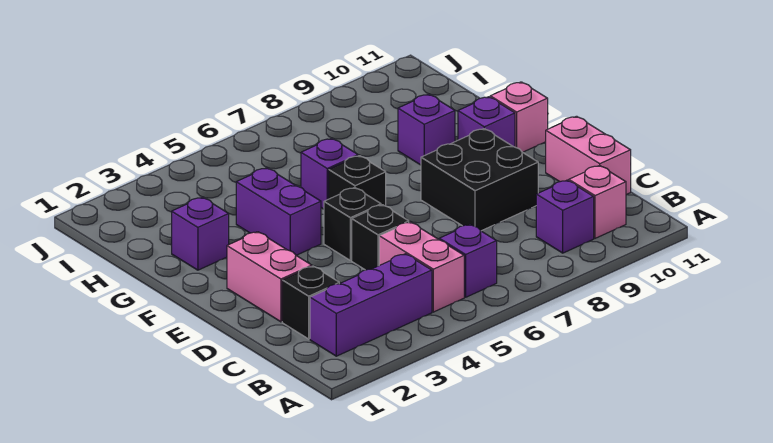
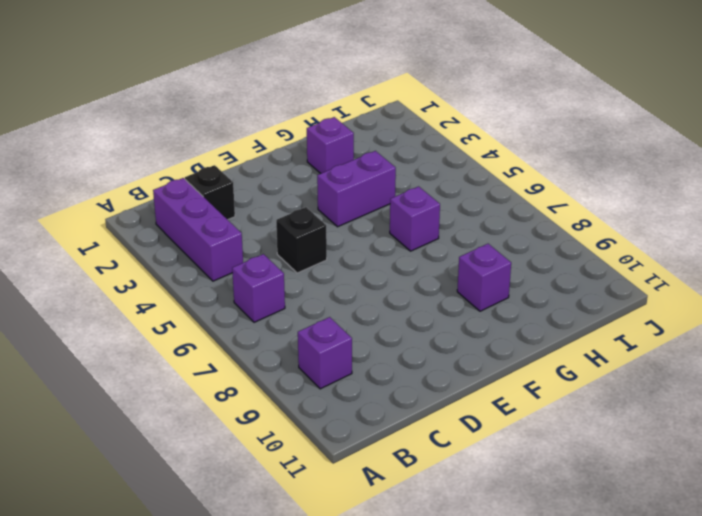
none -> pink brick B5:C5 level 1
none -> pink brick B10 level 1
none -> pink brick C11:D11 level 1

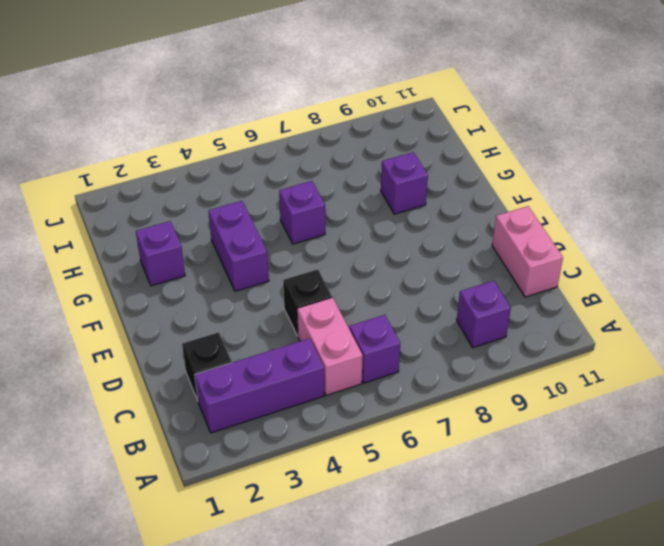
none -> pink brick B10 level 1
none -> pink brick D2:E2 level 1
none -> black brick D8:E9 level 1

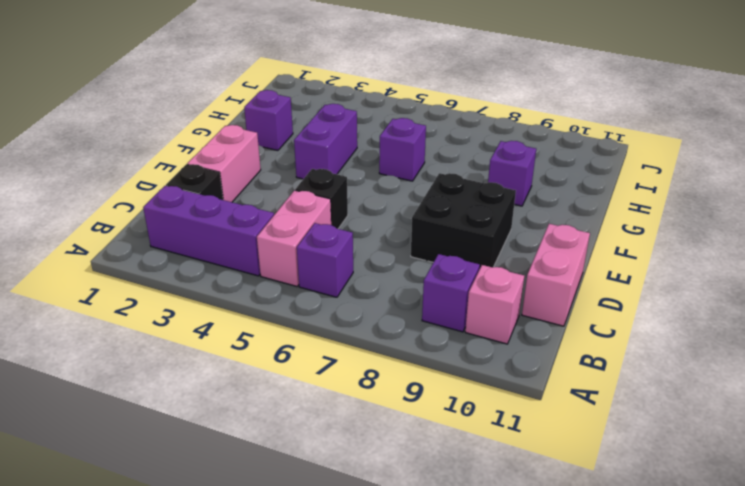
none -> black brick E5 level 1
none -> black brick F6 level 1
none -> purple brick F10 level 1

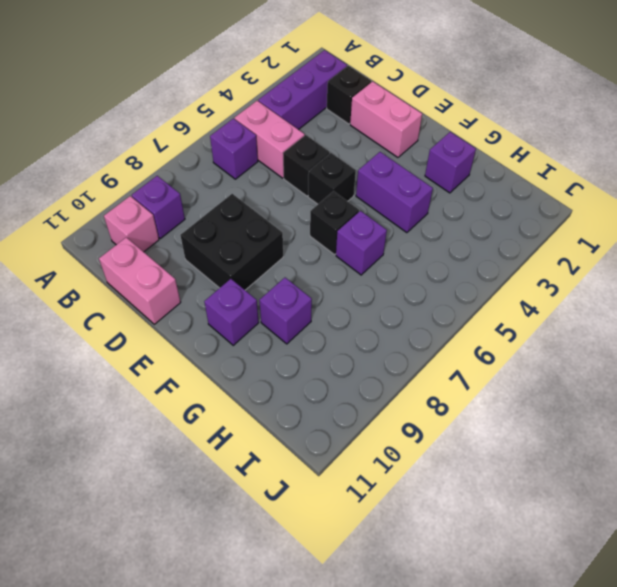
none -> pink brick F11 level 1

